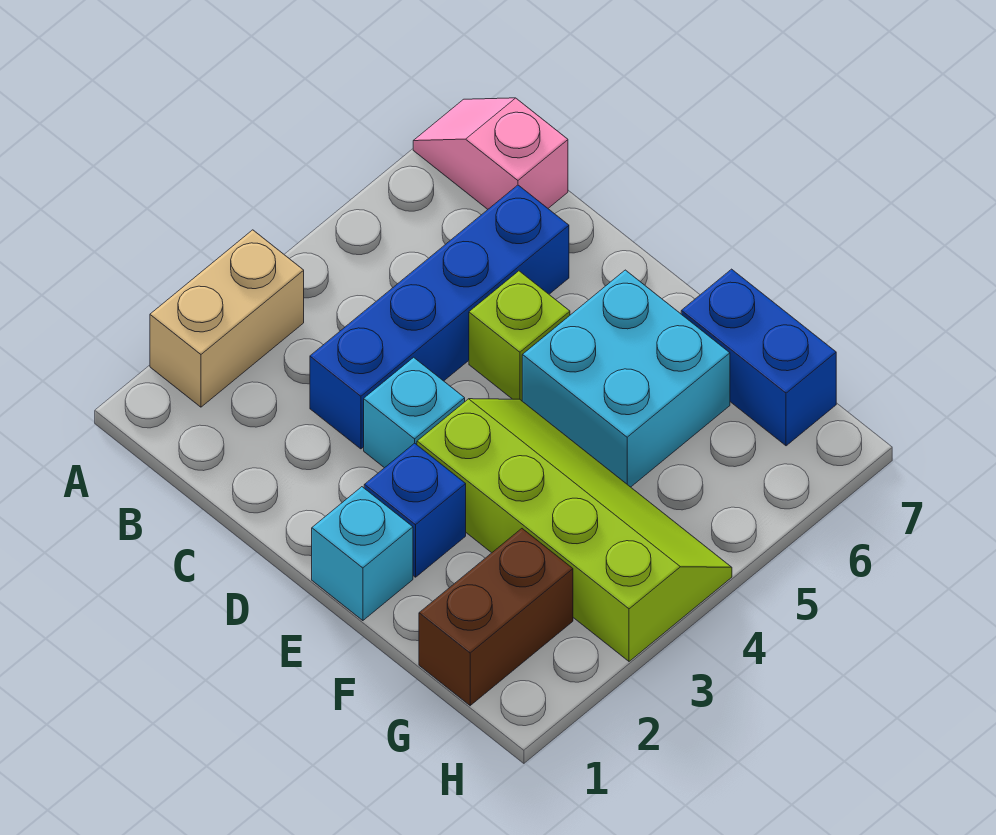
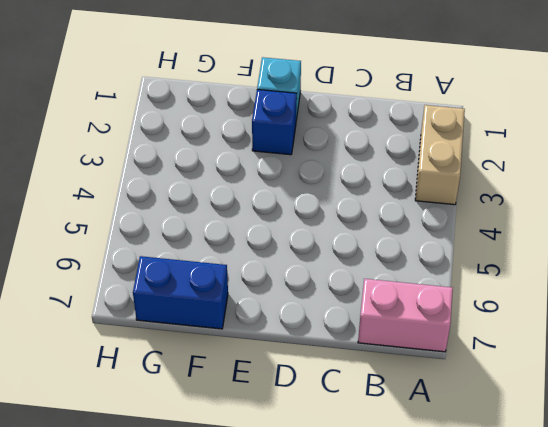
pink brick A7:B7 level 1 -> pink slope A7:B7 level 1 top B
none -> blue brick C3:C6 level 1
none -> cyan brick D3 level 1

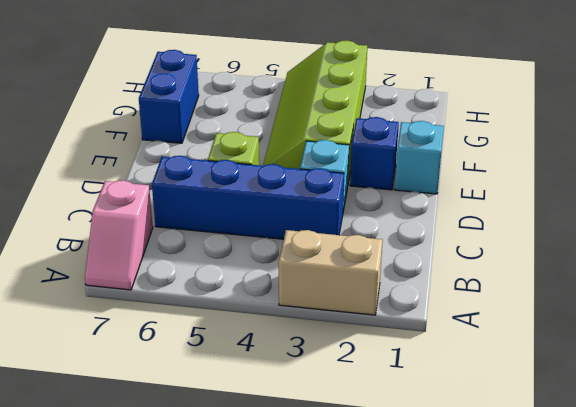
none -> cyan brick E5:F6 level 1
none -> brown brick G1:G2 level 1

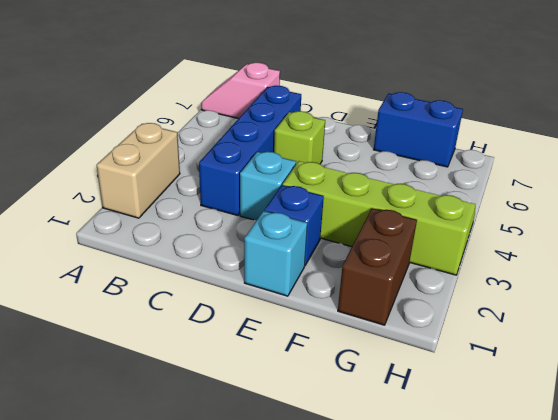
none -> cyan brick E5:F6 level 1

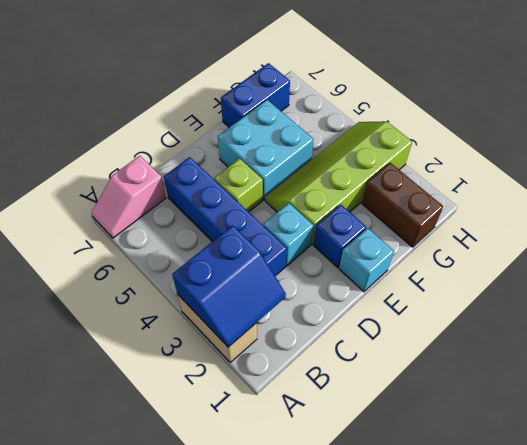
blue slope A2:B3 level 2 top 3 -> none

